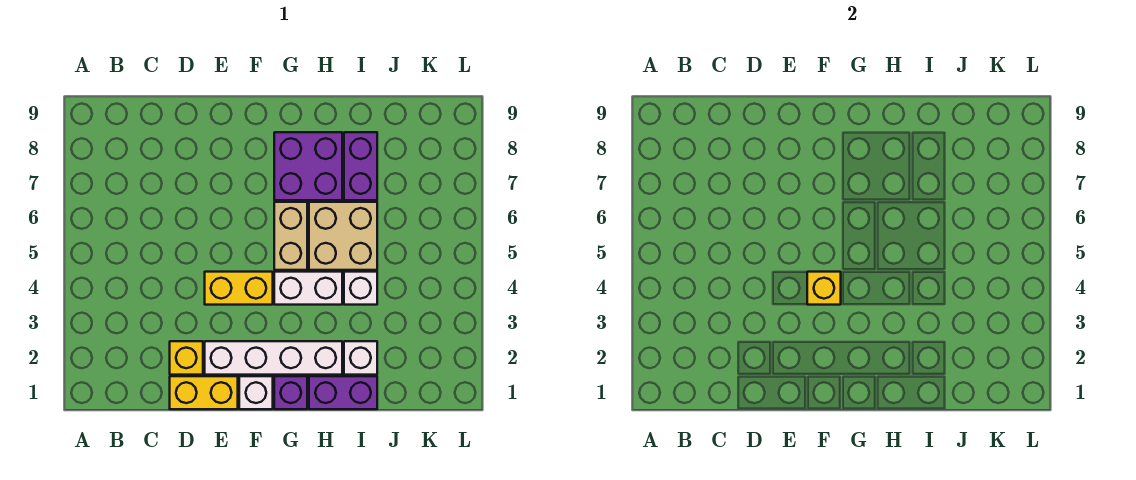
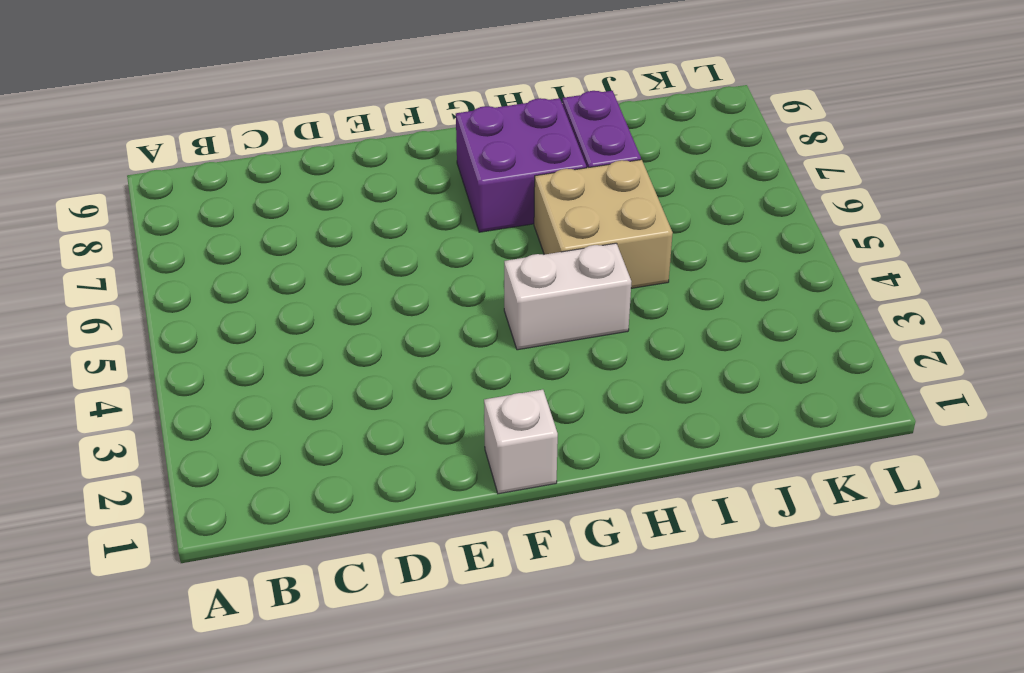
none -> yellow brick D1:E1 level 1
none -> yellow brick D2 level 1
none -> white brick E2:H2 level 1

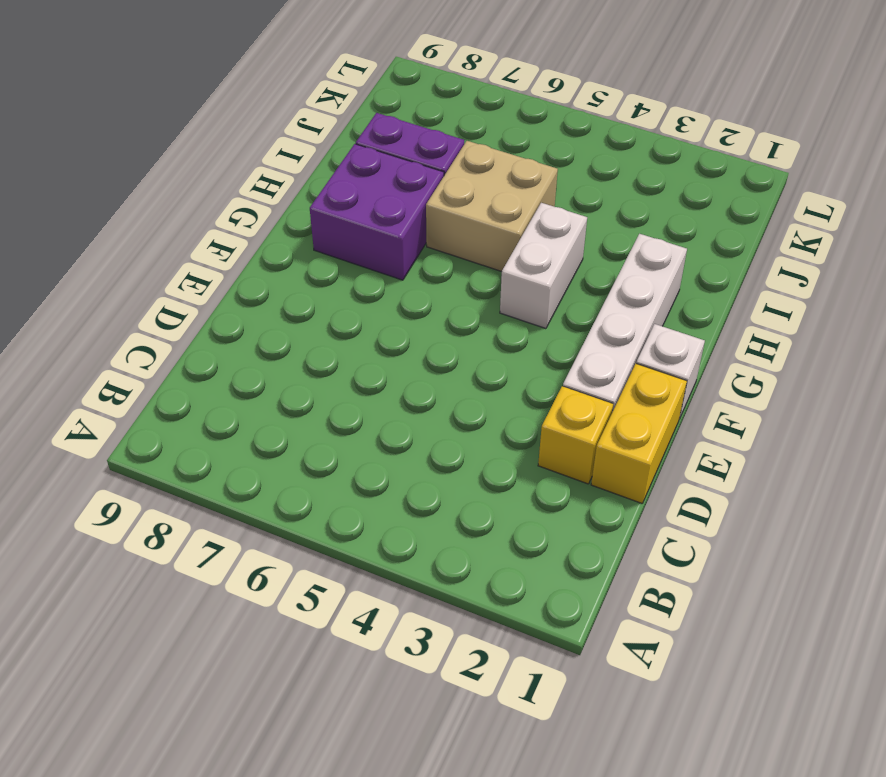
none -> yellow brick E4:F4 level 1
none -> purple brick G1 level 1
none -> tan brick G5:G6 level 1

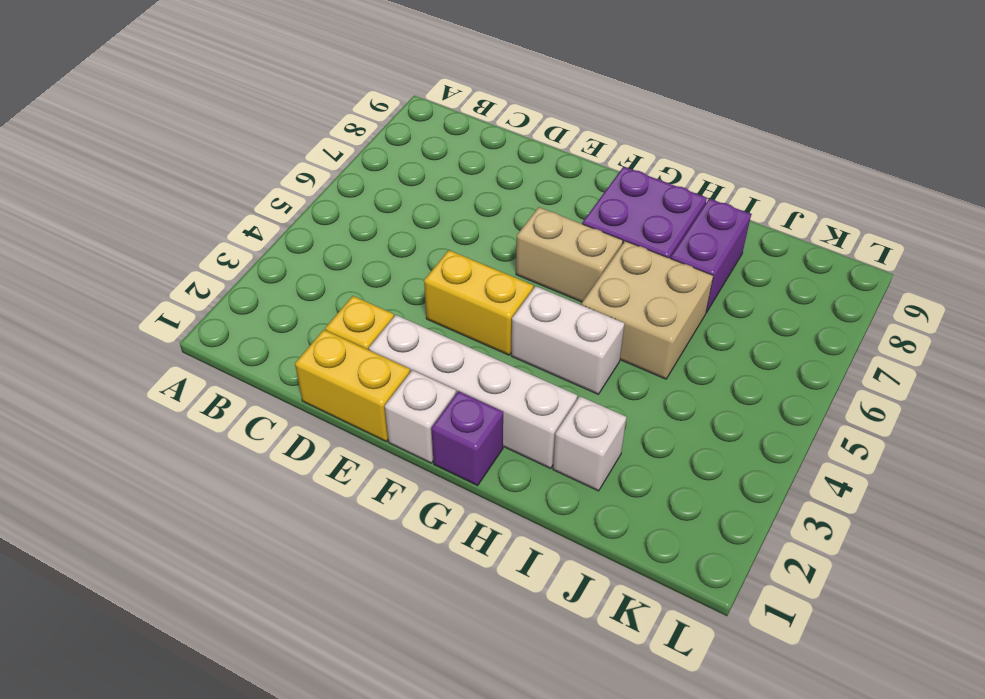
tan brick F6:G6 level 1 -> tan brick G5:G6 level 1
none -> purple brick H1:I1 level 1
none -> white brick I4 level 1
none -> yellow brick F4 level 2

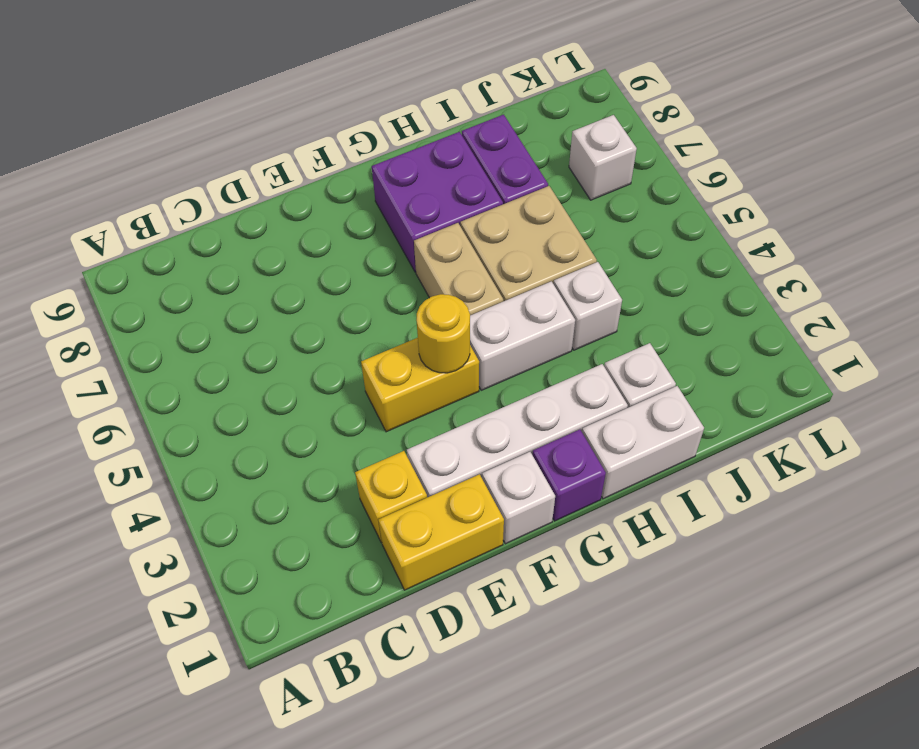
yellow round brick F4 level 2 -> yellow brick F4 level 2
white brick H1:I1 level 1 -> purple brick H1:I1 level 1
white brick K7 level 1 -> none

